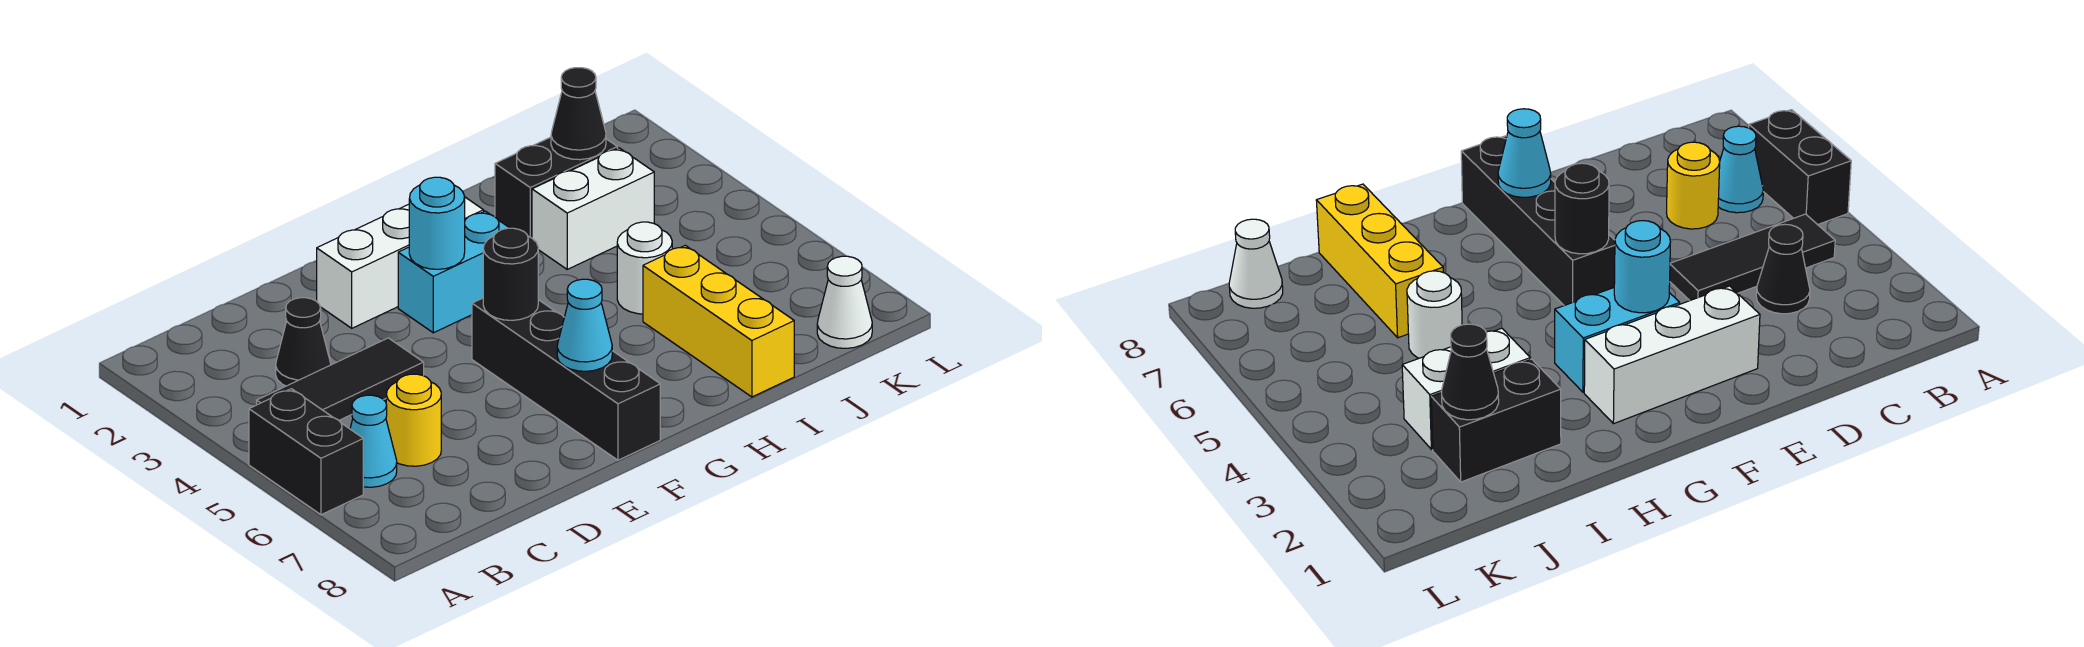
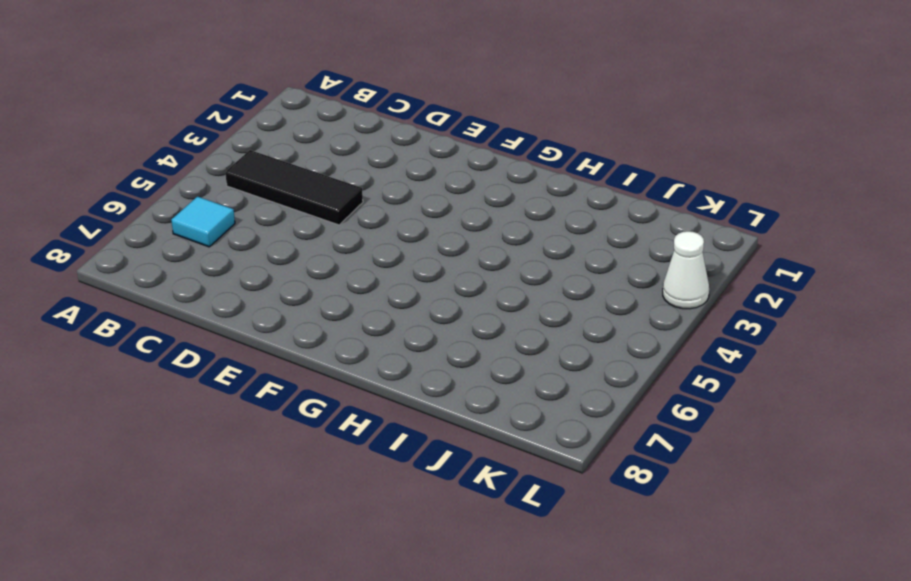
cyan tile B6 level 1 -> cyan cone B6 level 1
white cone L3 level 1 -> white cone K8 level 1
none -> black brick A5:A6 level 1
none -> black cone C3 level 1
none -> yellow round brick C6 level 1

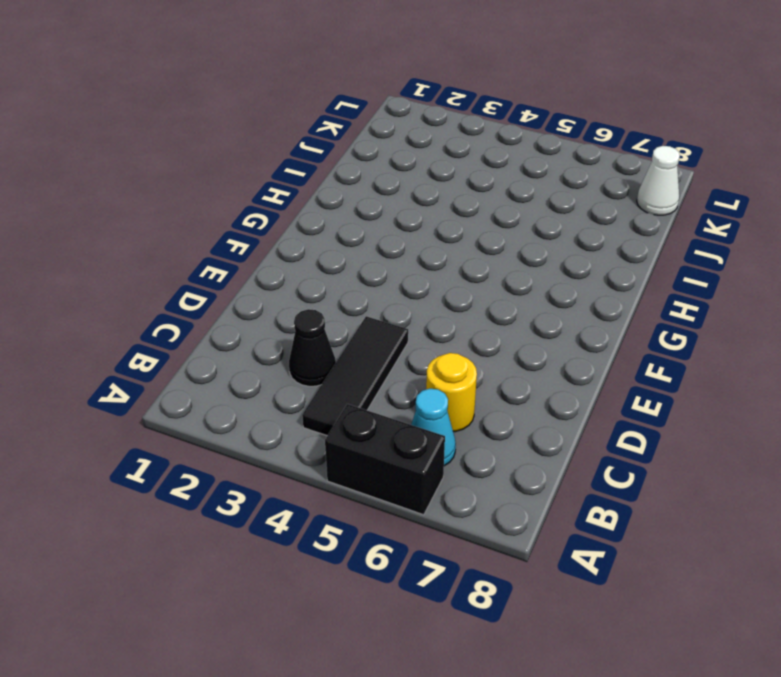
none -> white brick E2:G2 level 1
none -> cyan brick F3:G3 level 1
none -> black brick F5:F8 level 1

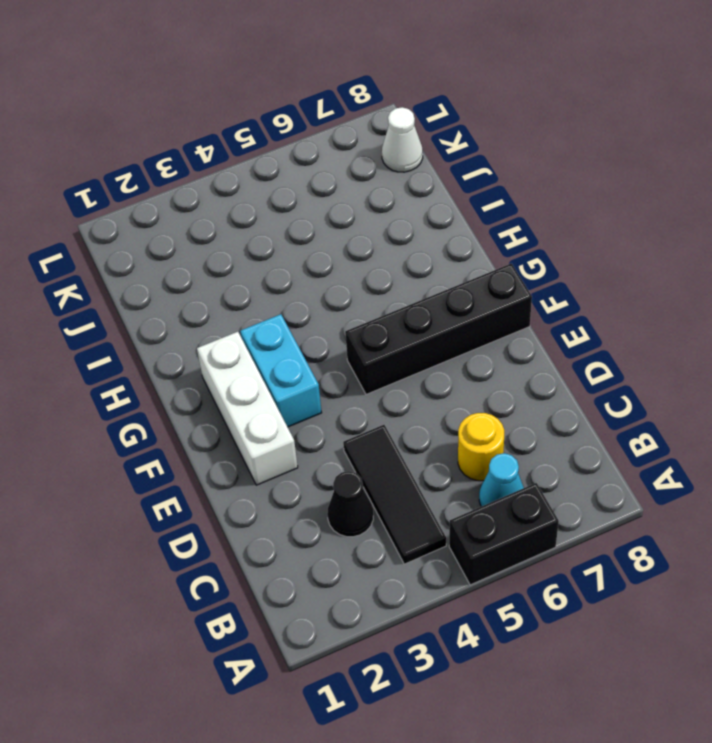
none -> black brick I2:J2 level 1
none -> white brick I3:J3 level 1
none -> white round brick I5 level 1

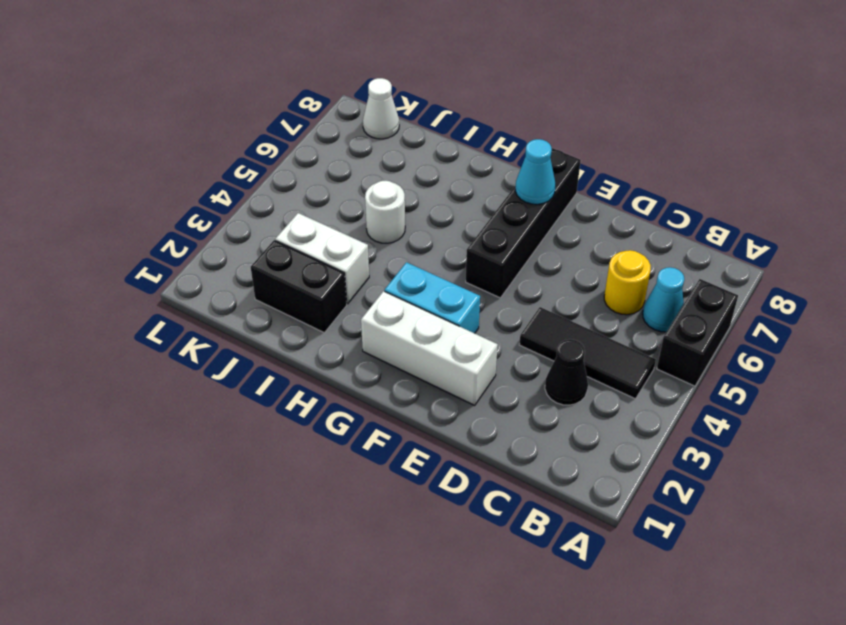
none -> yellow brick I6:I8 level 1
none -> cyan round brick F3 level 2
none -> black round brick F5 level 2

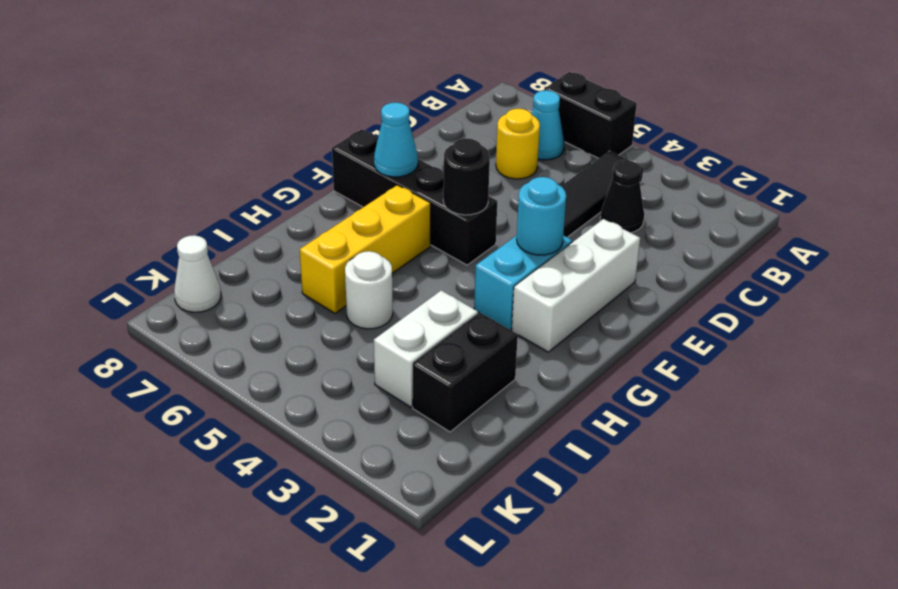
yellow brick G6:I6 level 1 -> yellow brick I6:I8 level 1
none -> black cone J2 level 2

